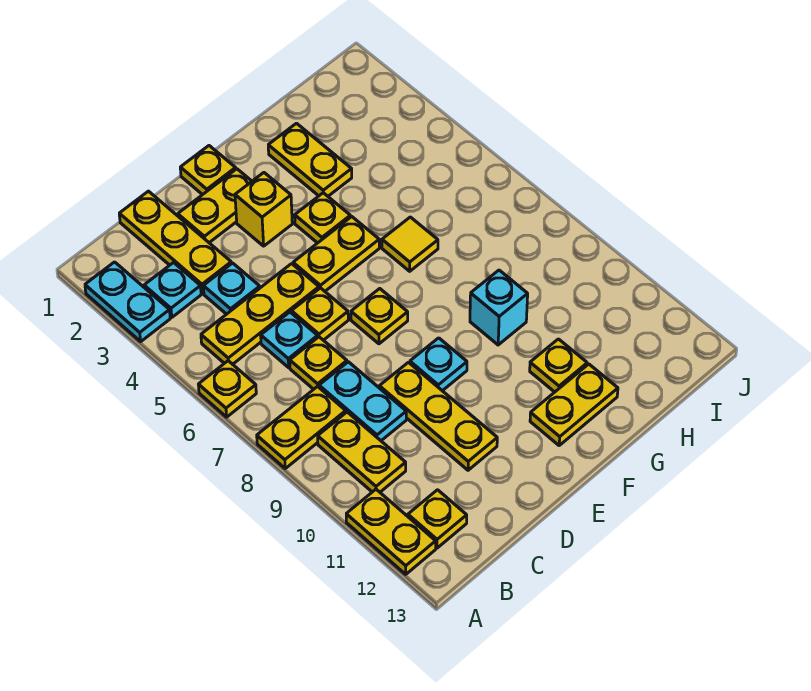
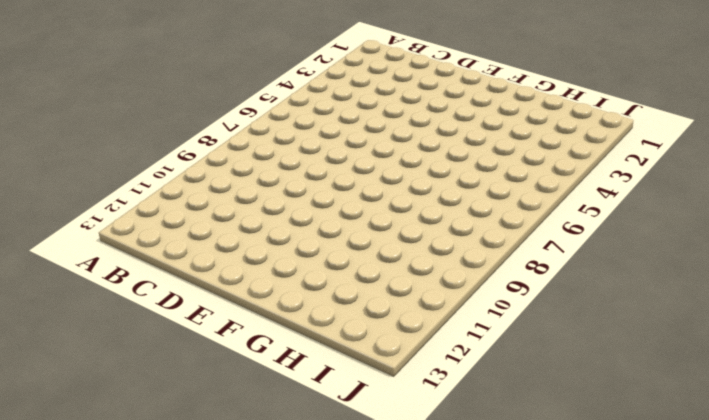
none -> cyan plate A2:A3 level 1
none -> yellow plate A6 level 1
none -> yellow plate A8:B8 level 1

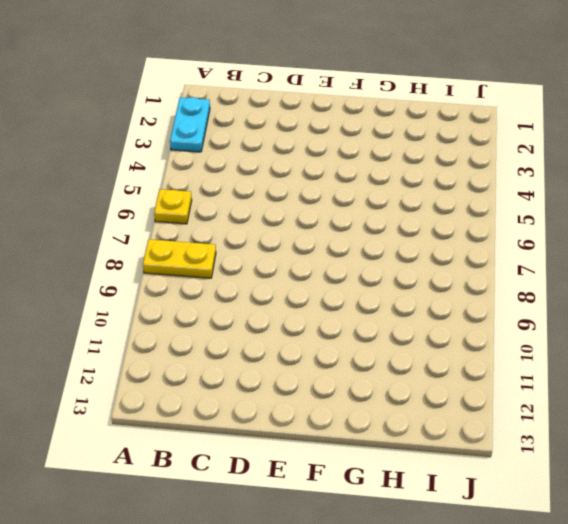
none -> yellow plate A11:A12 level 1
none -> cyan plate B3 level 1
none -> yellow plate B5:D5 level 1

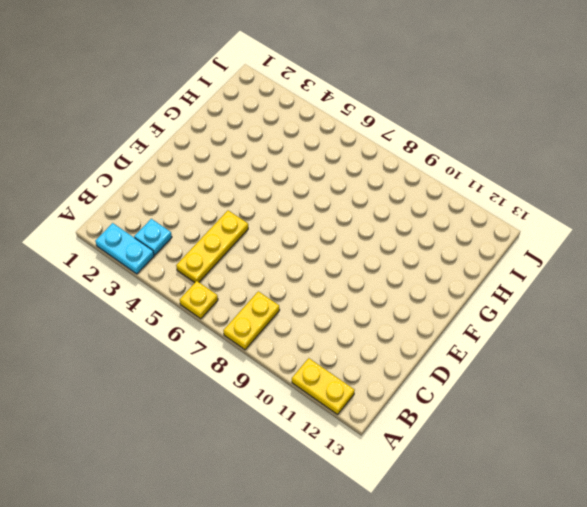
none -> yellow plate B9:B10 level 1
none -> yellow plate B12 level 1
none -> yellow plate C1:C3 level 1

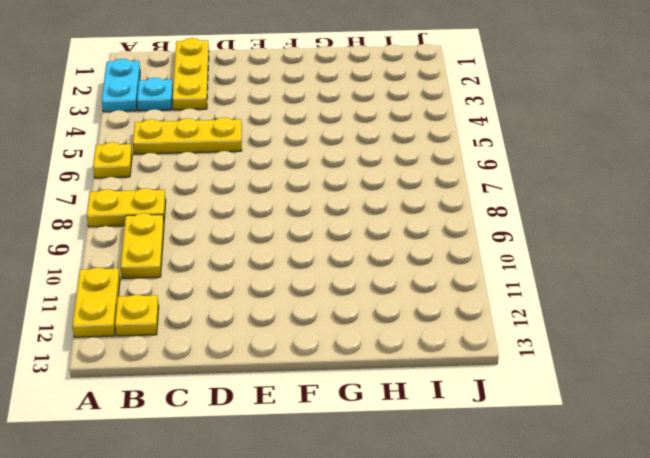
none -> cyan plate C4 level 1
none -> cyan plate C6 level 1
none -> yellow plate C7 level 1

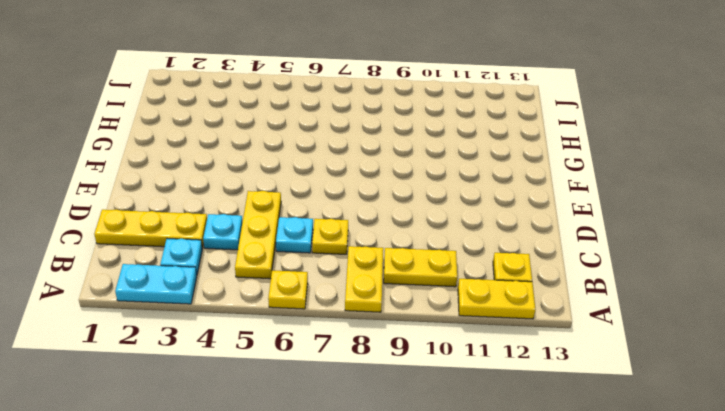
none -> cyan plate C8:C9 level 1
none -> yellow plate D2:E2 level 1
none -> yellow plate D6 level 1

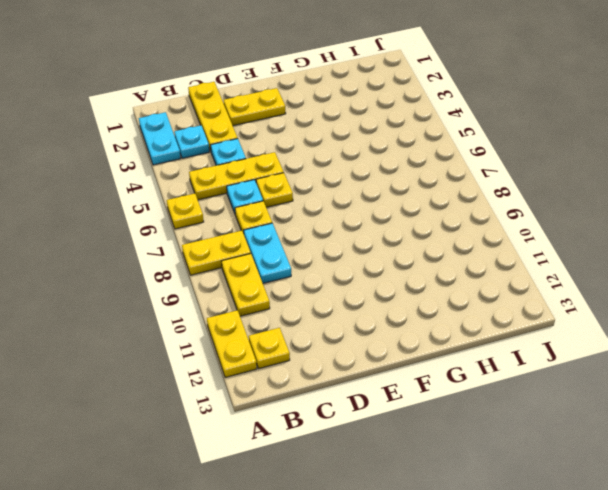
none -> yellow plate D9:D11 level 1
none -> yellow plate E1 level 1
none -> yellow brick E3 level 1

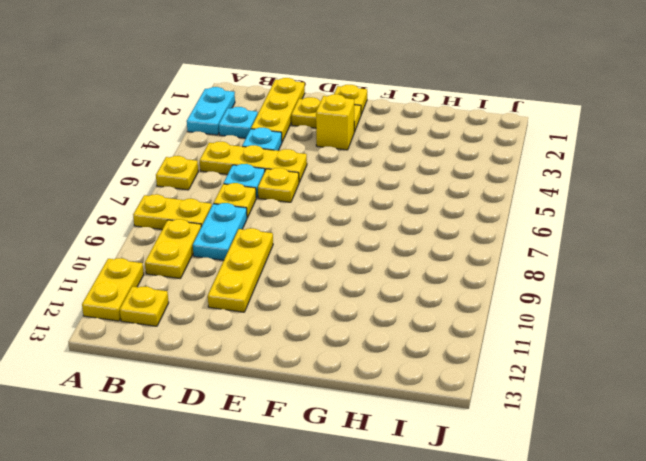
none -> yellow plate E5:F5 level 1
none -> yellow plate E7 level 1
none -> cyan plate E9 level 1

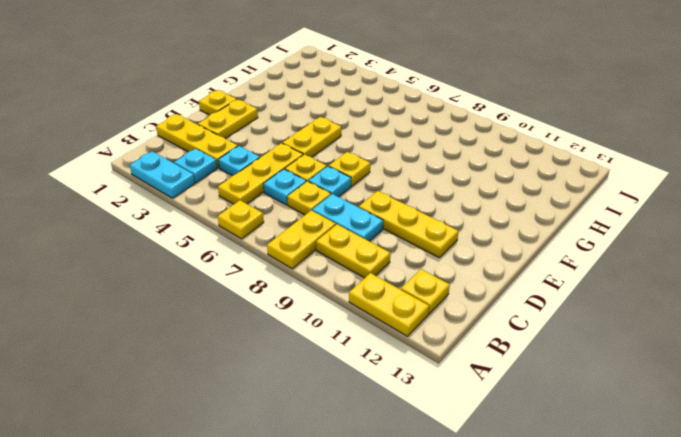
cyan plate D7 level 1 -> cyan plate E9 level 1
none -> yellow brick E3 level 1
none -> yellow plate F4 level 1
none -> yellow plate F12:G12 level 1

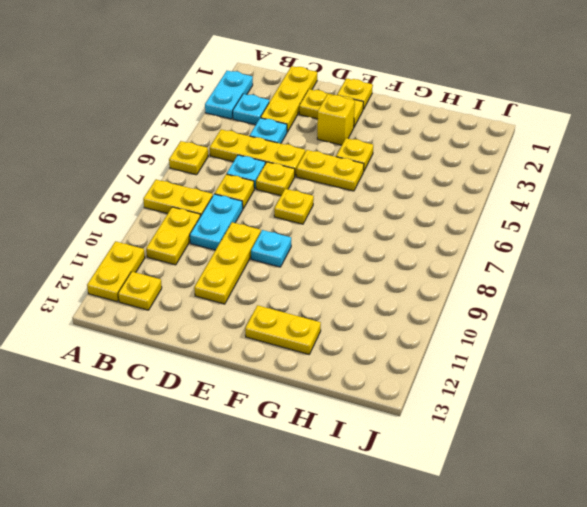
none -> yellow plate G2:G3 level 1
none -> yellow tile G6 level 1
none -> cyan brick G9 level 1

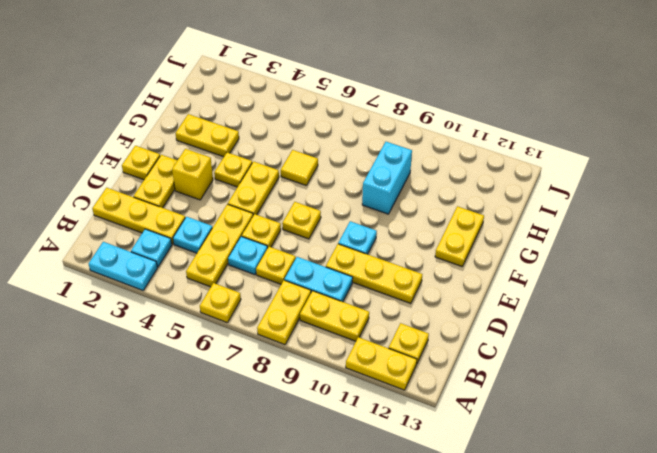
cyan brick G9:H9 level 1 -> cyan brick G9 level 1
none -> yellow plate G11 level 1

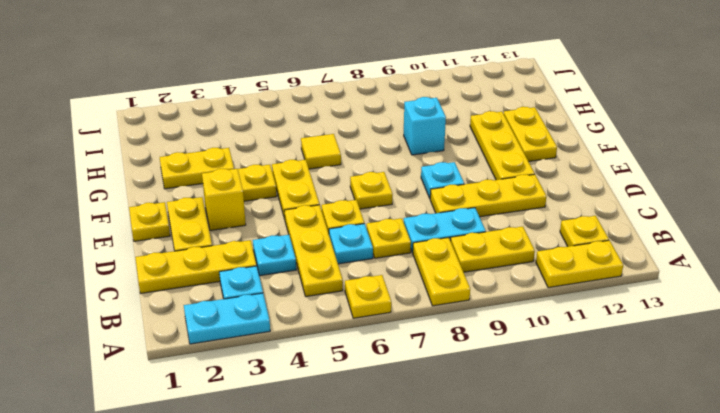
yellow plate E11:G11 level 1 -> yellow plate G11 level 1

